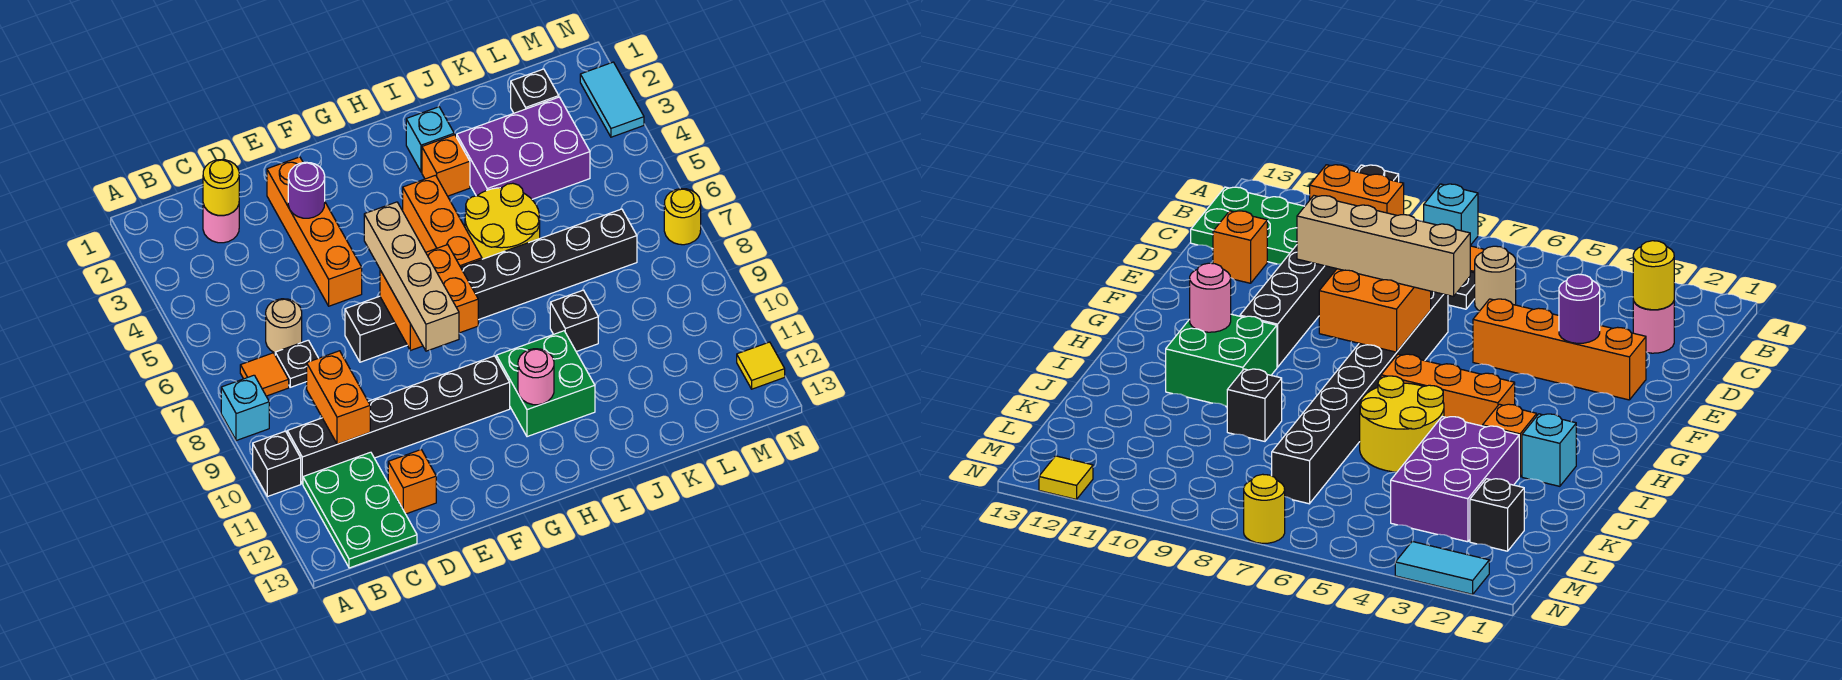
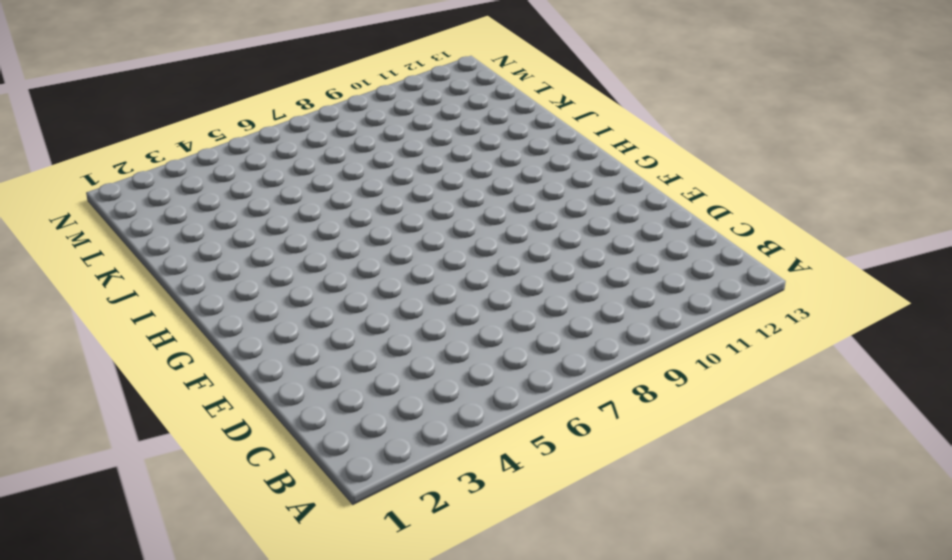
none -> cyan brick A8 level 1
none -> black brick A10 level 1
none -> orange tile B7 level 1

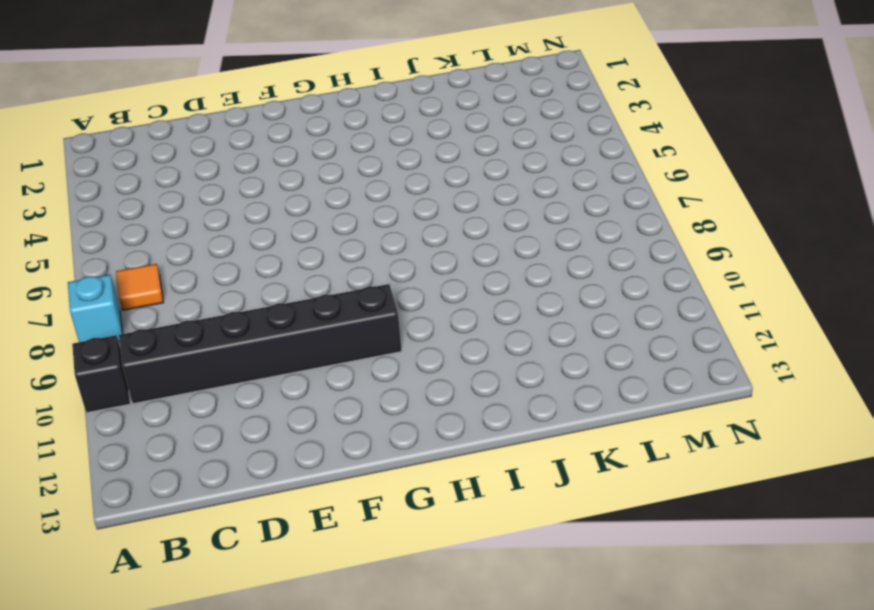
none -> green plate B11:C13 level 1
none -> pink round brick C2 level 1
none -> tan round brick C6 level 1

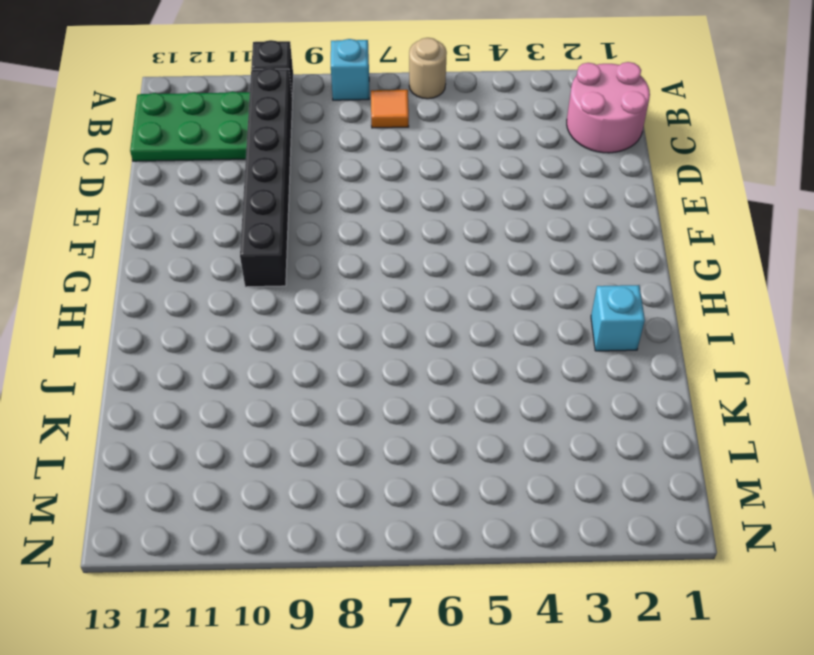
tan round brick A6 level 1 -> tan round brick C6 level 1
pink round brick B1:C2 level 1 -> pink round brick C2 level 1
none -> black plate C7 level 1
none -> orange brick D12 level 1
none -> orange brick E2:E5 level 1

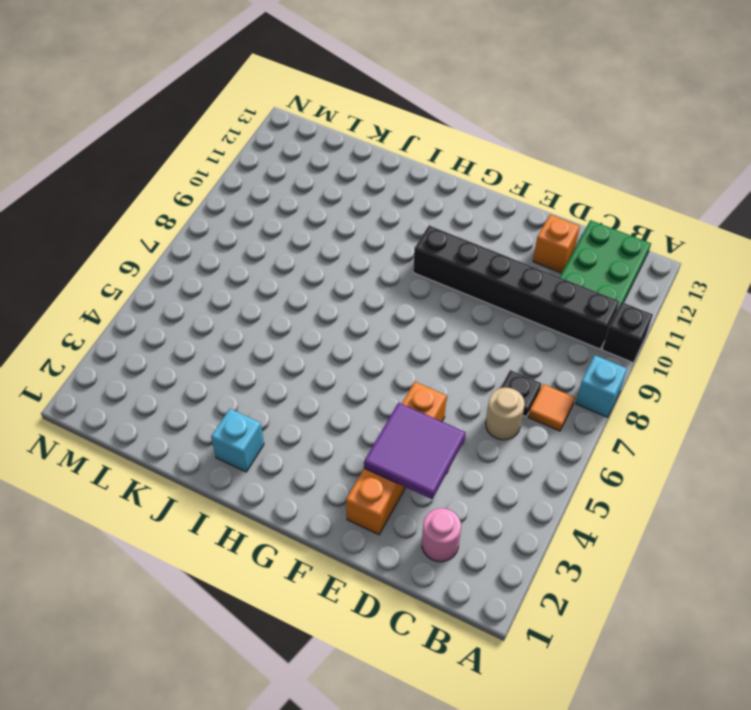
purple tile D3:E4 level 2 -> purple round brick E3 level 2
none -> black brick E7:L7 level 1
none -> orange brick H4:H6 level 1
none -> green brick H10:I11 level 1

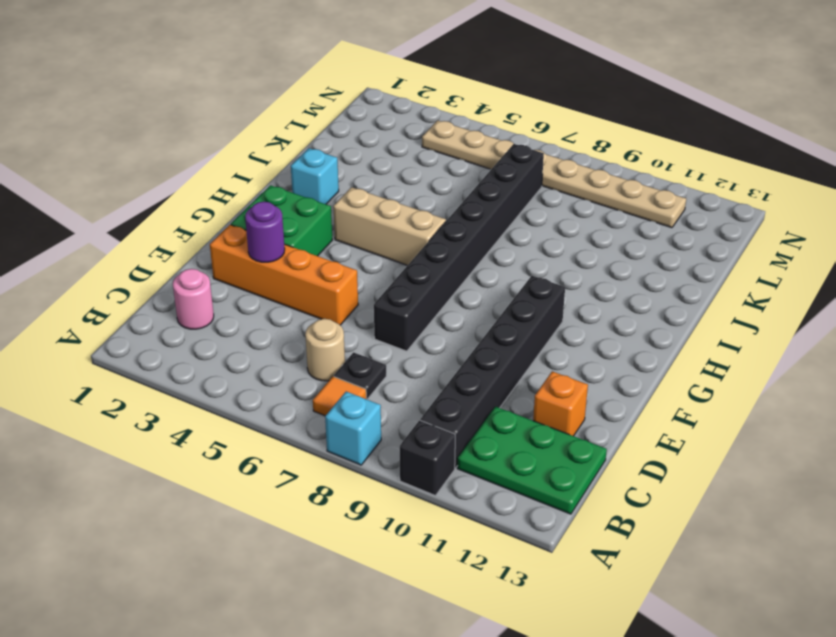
green brick F2:G3 level 1 -> green brick H10:I11 level 1
tan brick H4:H6 level 1 -> orange brick H4:H6 level 1
tan plate M4:M11 level 1 -> none
none -> orange brick I3 level 1
none -> yellow round brick I5:J6 level 1
none -> purple brick J3:L4 level 1

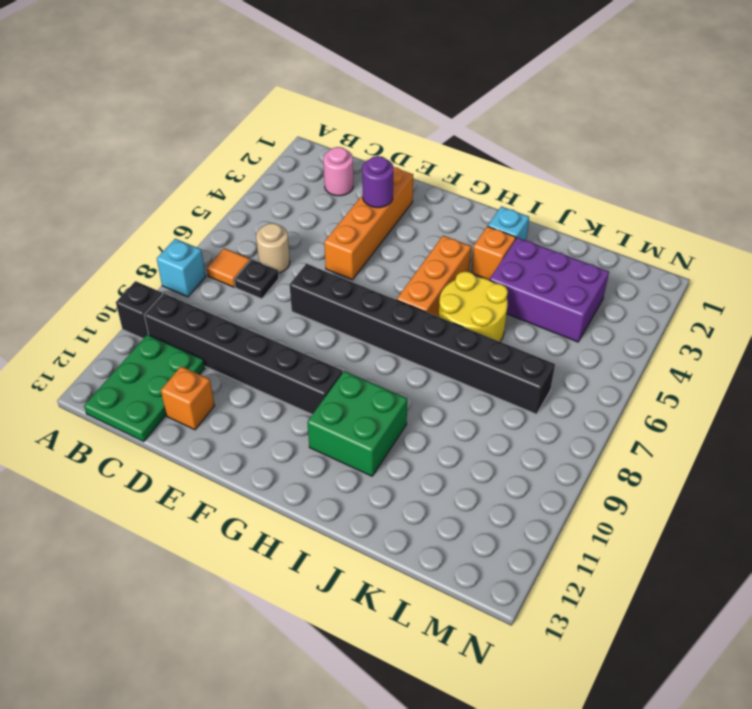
none -> black brick J9 level 1
none -> black brick L2 level 1
none -> cyan tile N2:N3 level 1

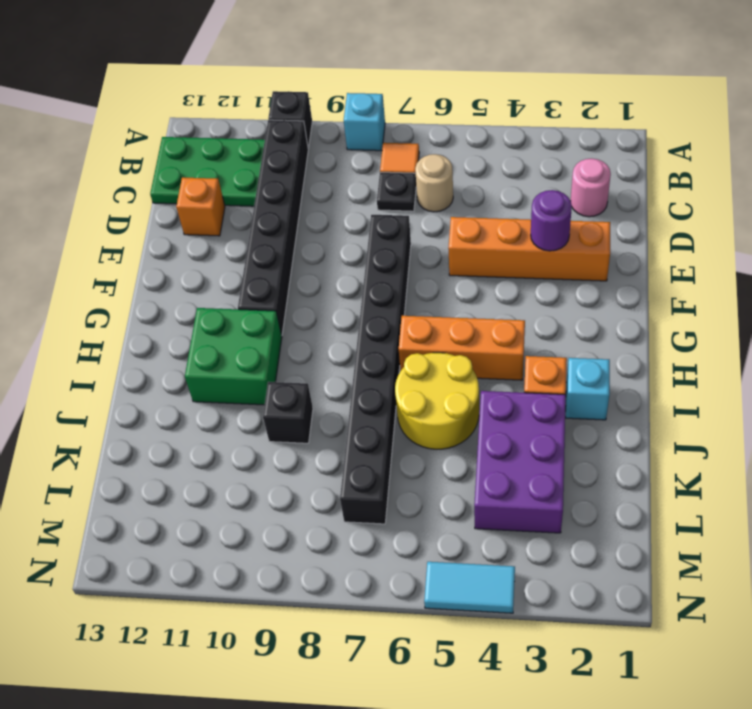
cyan tile N4:N5 level 1 -> cyan tile N2:N3 level 1
none -> black brick L2 level 1
none -> yellow round brick N7 level 1
none -> yellow tile N12 level 1

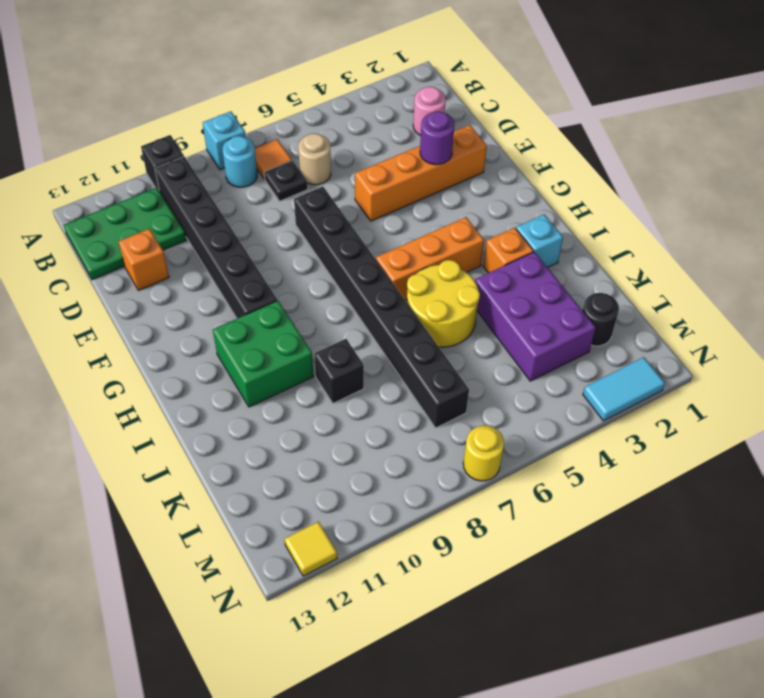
cyan round brick B8 level 1 -> none
black round brick L2 level 1 -> black brick L2 level 1
none -> yellow round brick C2 level 2
none -> orange brick C9:C10 level 2
none -> orange brick F7:G8 level 2

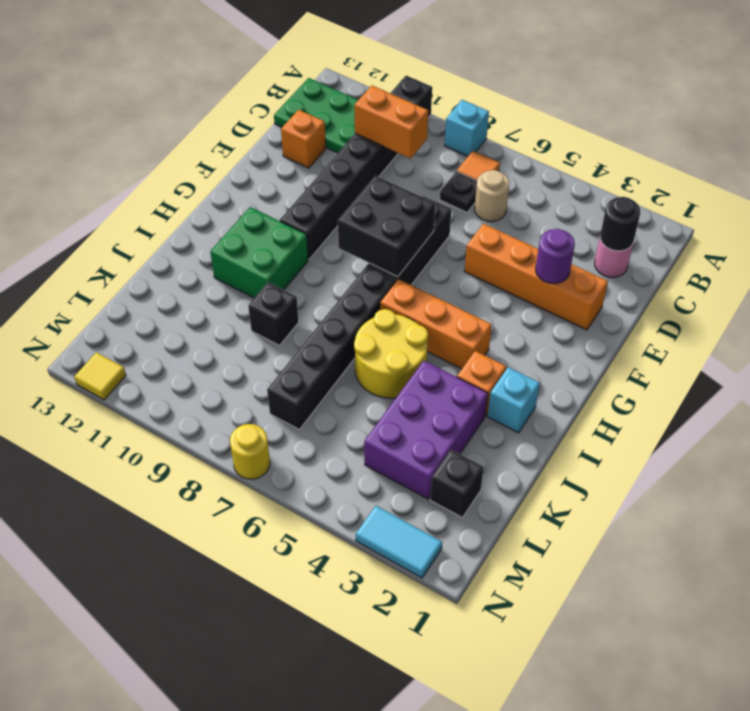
black round brick C2 level 2 -> yellow round brick C2 level 2
black brick F7:G8 level 2 -> orange brick F7:G8 level 2
none -> pink round brick H11 level 2
none -> tan brick F6:F9 level 3

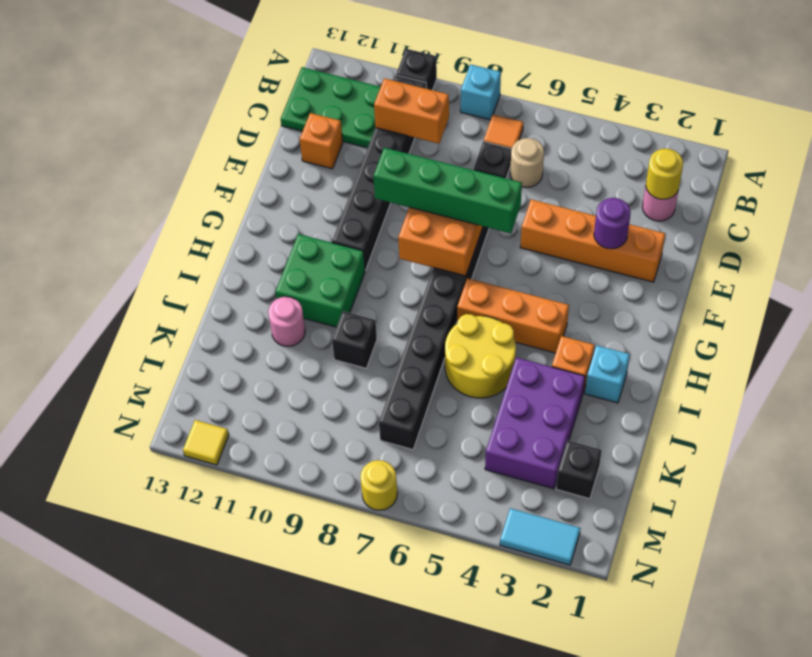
green brick F6:F9 level 3 -> tan brick F6:F9 level 3
pink round brick J11 level 1 -> pink round brick H11 level 2

